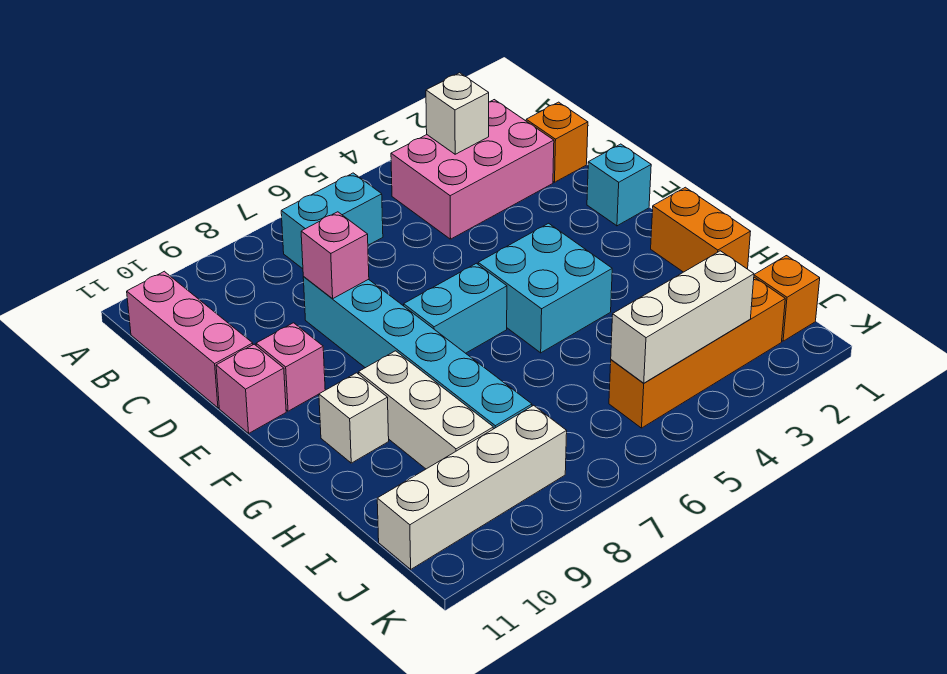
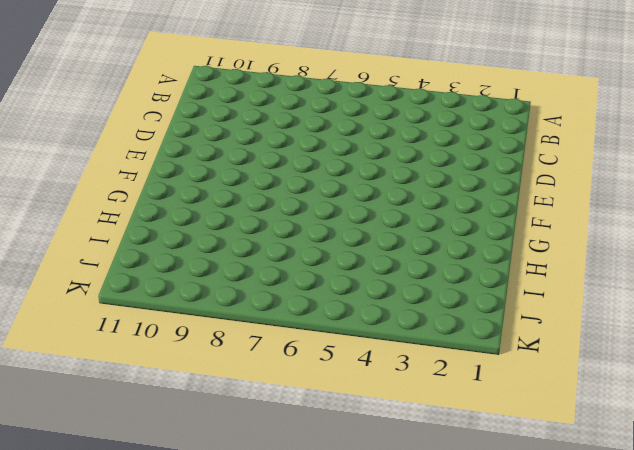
none -> pink brick B2:C4 level 1
none -> cyan brick B6:B7 level 1
none -> pink brick B11:D11 level 1

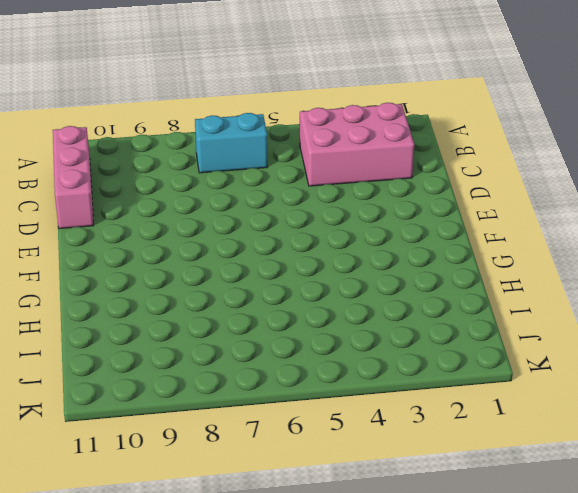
none -> orange brick C1 level 1
none -> cyan brick D8:I8 level 1
none -> cyan brick E1 level 1

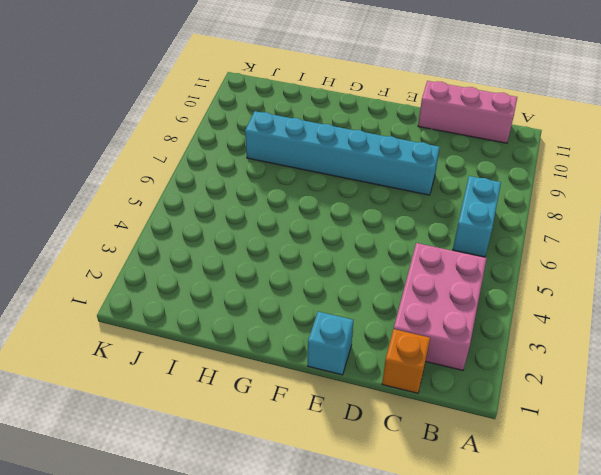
none -> pink brick E10 level 1
none -> pink brick E11 level 1
none -> cyan brick F4:G5 level 1

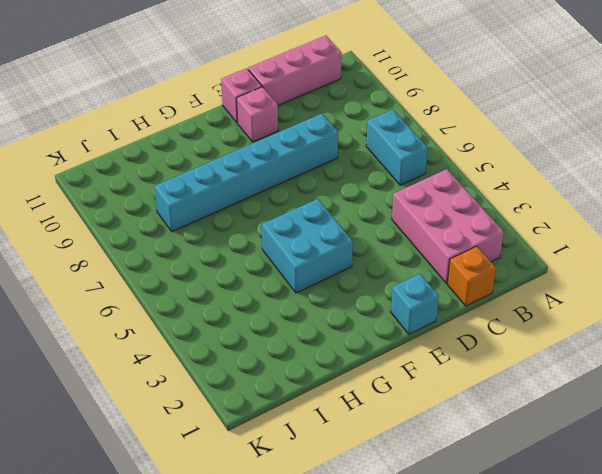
none -> cyan brick F6:F7 level 1
none -> orange brick G1:H1 level 1
none -> white brick G9:I9 level 1

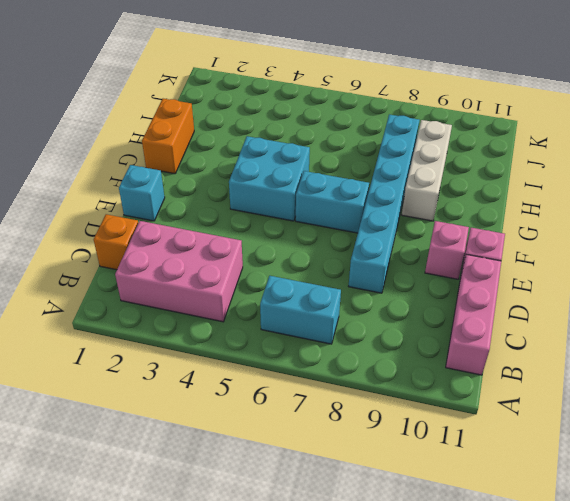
none -> white brick G10 level 1
none -> orange brick J1 level 1
none -> orange brick J2:J5 level 1

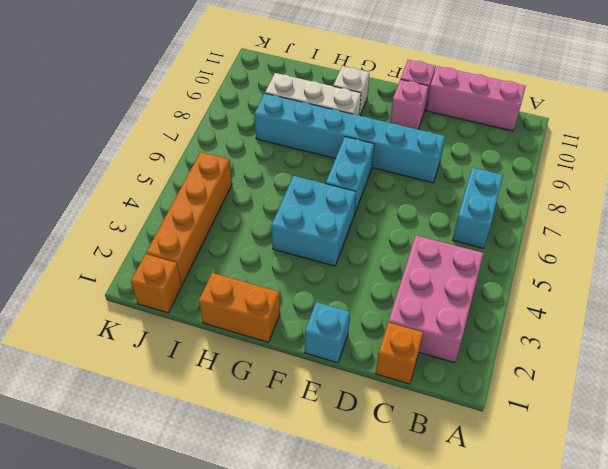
none -> white brick J8:J11 level 1
none -> white brick B3 level 2
none -> pink brick D8 level 2

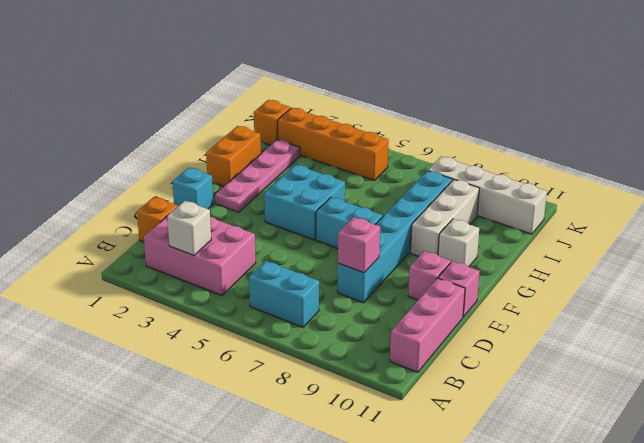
pink plate F2:I2 level 1 -> none
none -> white brick J3:J5 level 2

